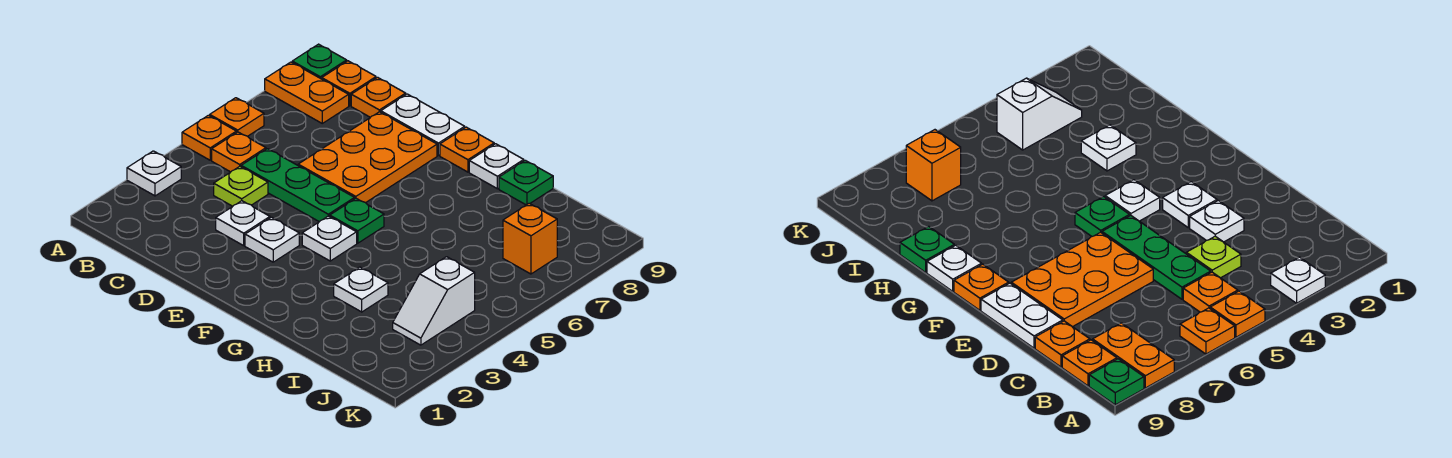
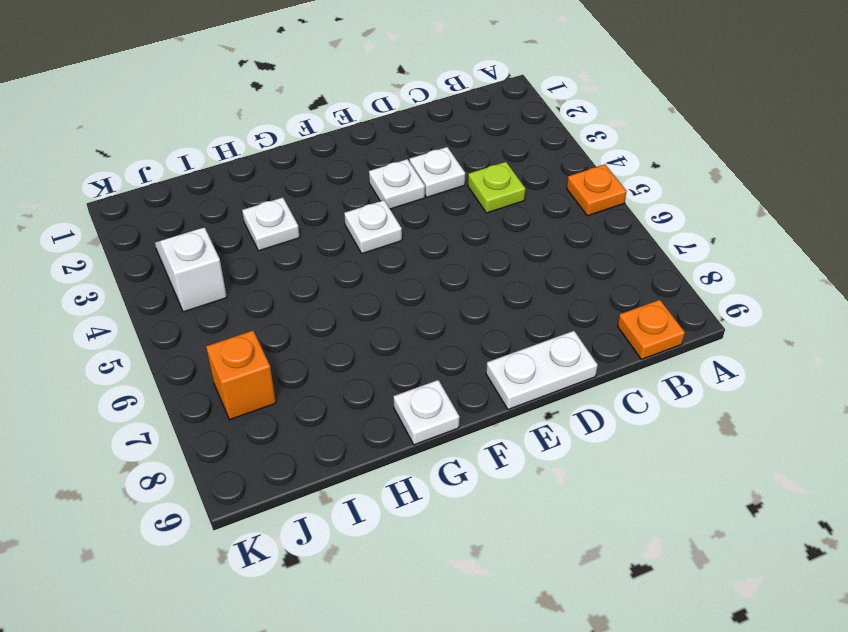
none -> white plate A3 level 1
none -> orange plate A6 level 1
none -> orange plate A8:B8 level 1

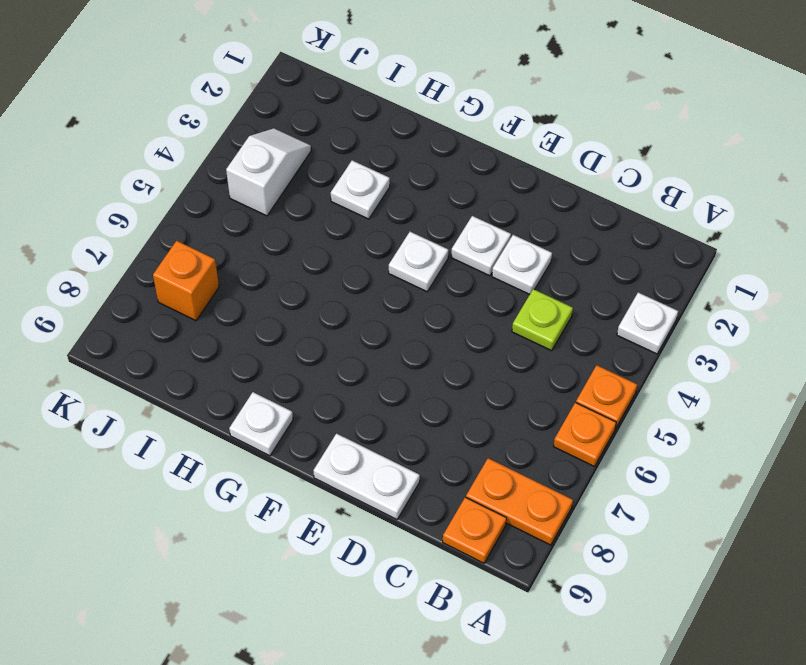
none -> green plate A9 level 1
none -> orange plate B5 level 1
none -> green plate C5:E5 level 1

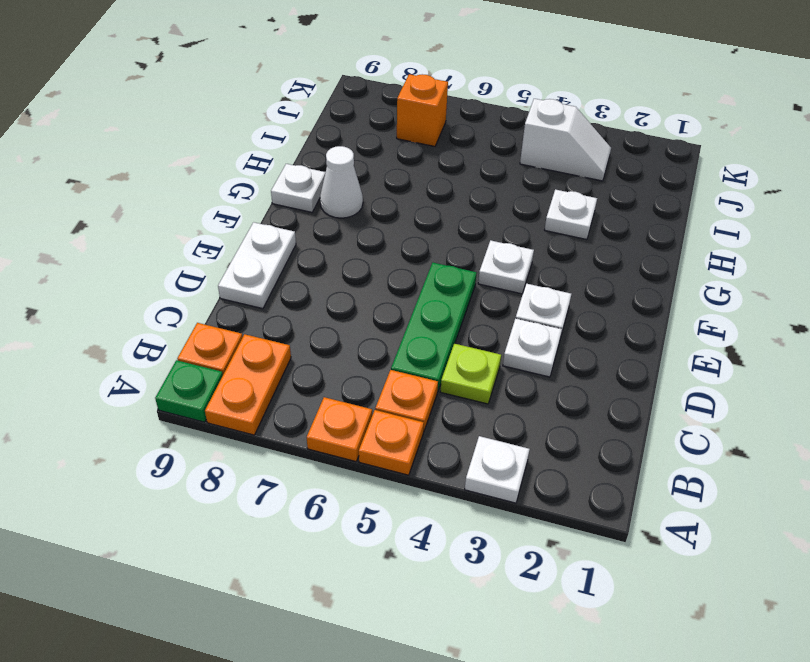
white cone G8 level 1 -> none
none -> orange plate C9 level 1
none -> orange plate D6:E8 level 1
none -> green plate F5 level 1

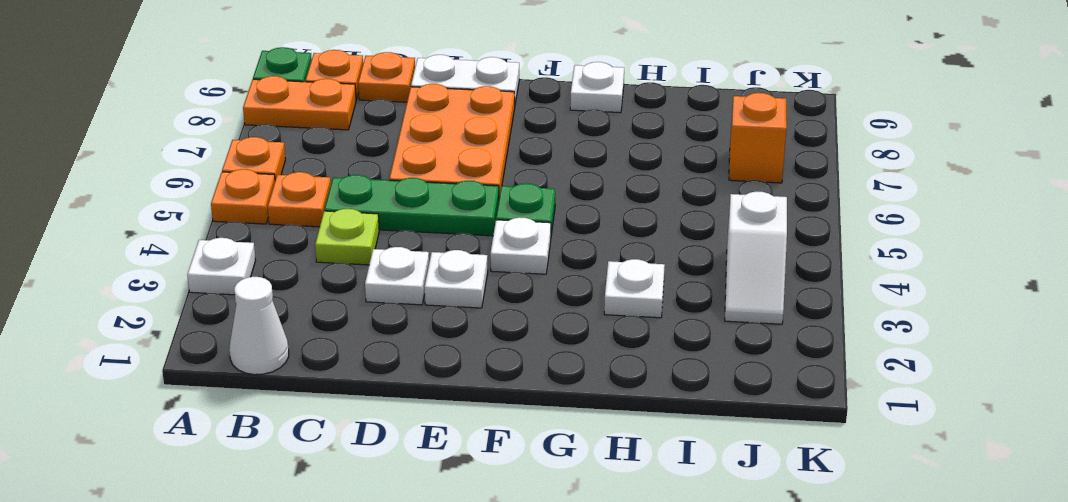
white cone B1 level 1 -> none
none -> orange plate F9 level 1
none -> green plate H9 level 1

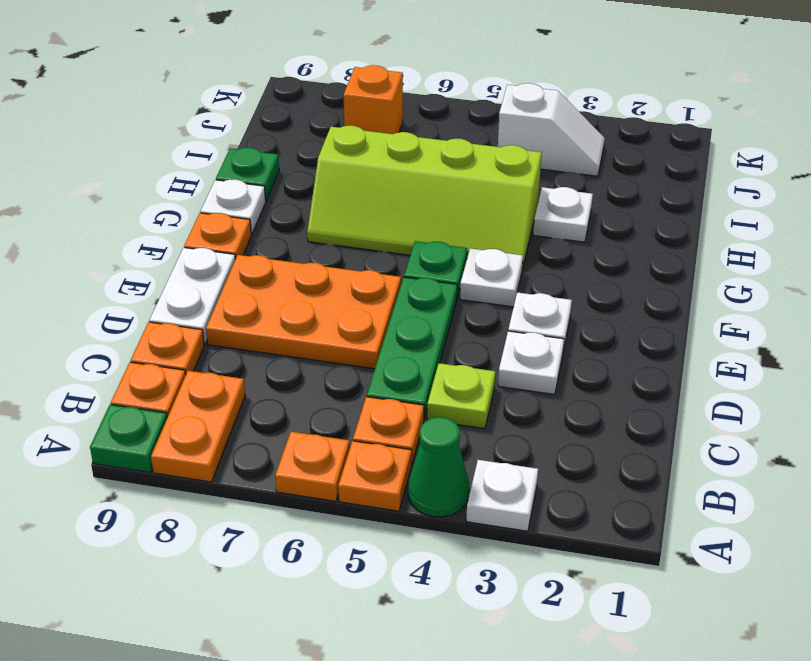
green cone A4 level 1 -> none
lime slope G4:H7 level 1 top H -> none

